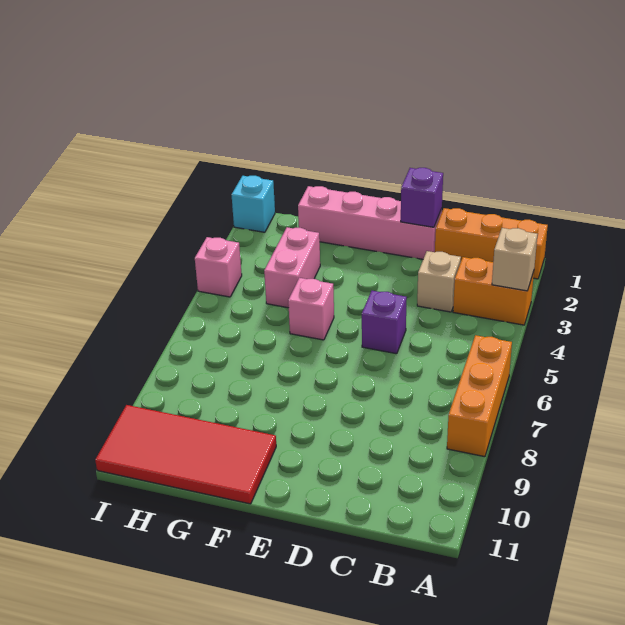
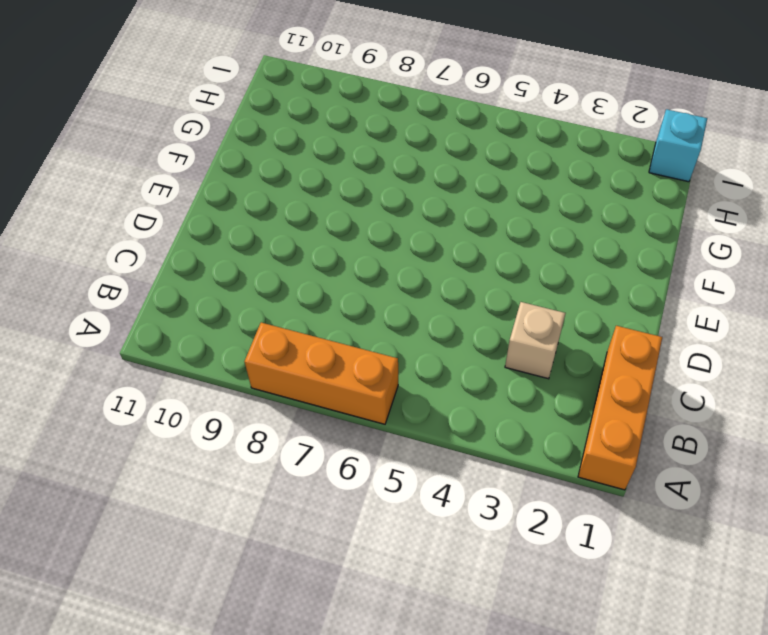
none -> orange brick A3:B3 level 1
none -> pink brick D1:G1 level 1
none -> purple brick D5 level 1

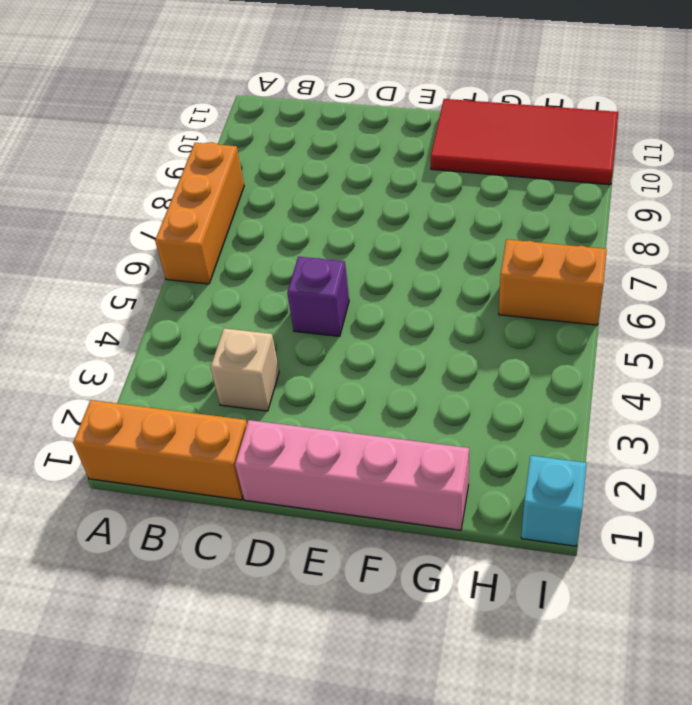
orange brick H6:I6 level 1 -> orange brick A3:B3 level 1
none -> pink brick F5 level 1
none -> pink brick G3:G4 level 1
none -> pink brick I4 level 1

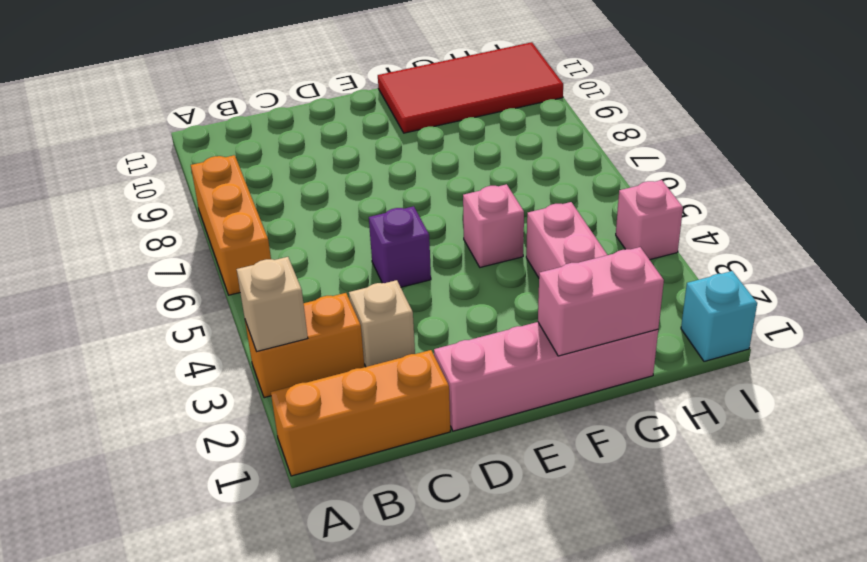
pink brick F1:G1 level 2 -> none
none -> purple brick D1 level 2

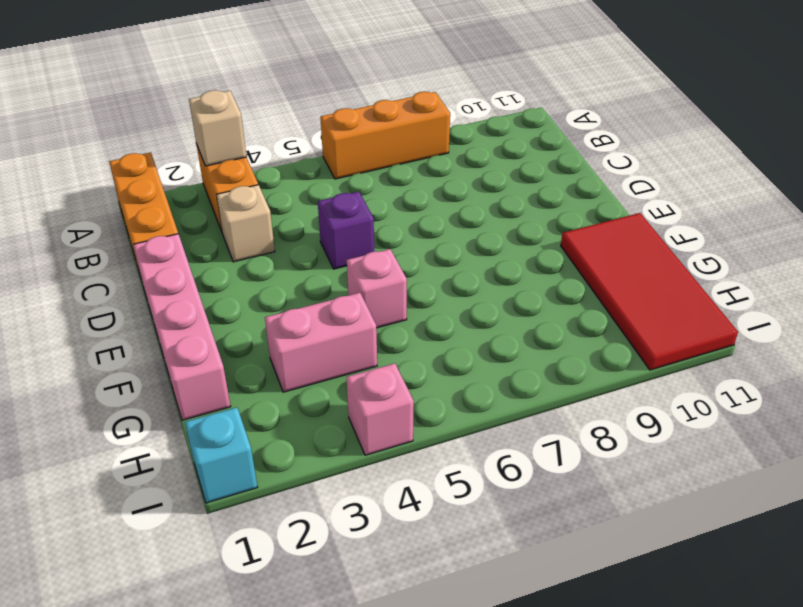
none -> purple brick D1 level 2

